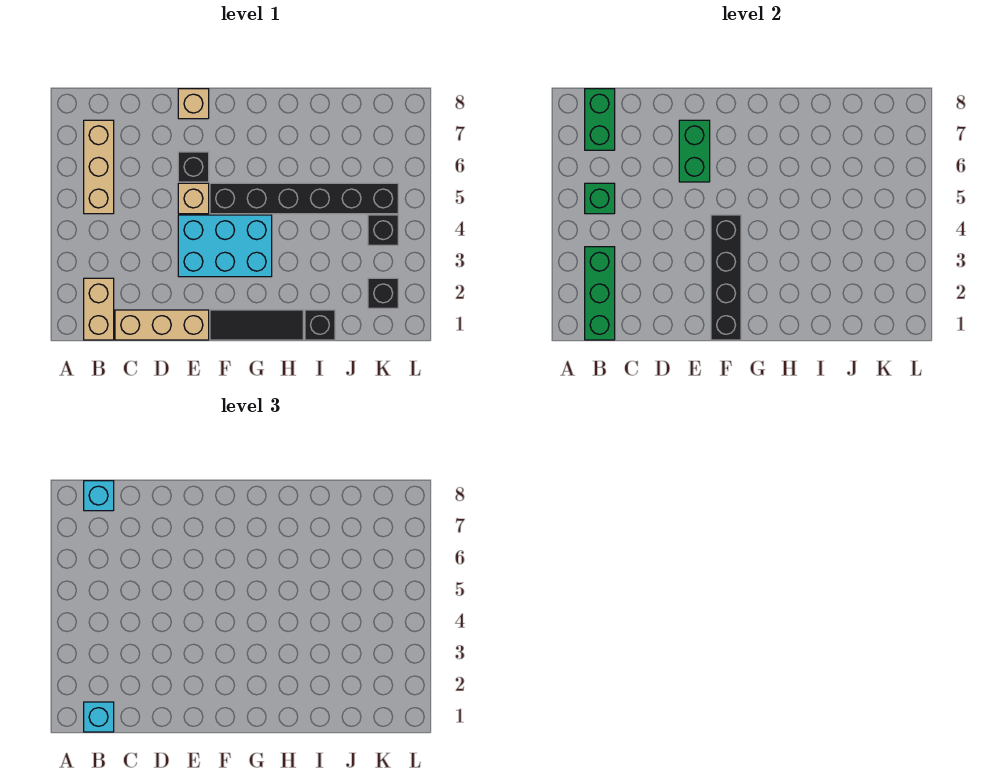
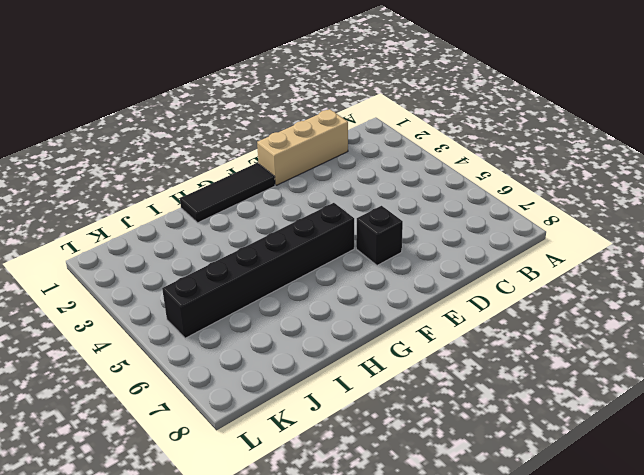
none -> tan brick B1:B2 level 1
none -> tan brick B5:B7 level 1
none -> cyan brick E3:G4 level 1

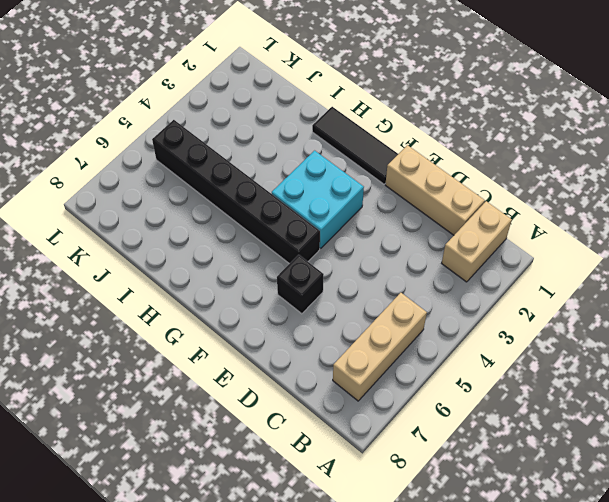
cyan brick F3:G4 level 1 -> cyan brick E3:G4 level 1
none -> tan brick E5 level 1
none -> tan brick E8 level 1
none -> black brick I1 level 1

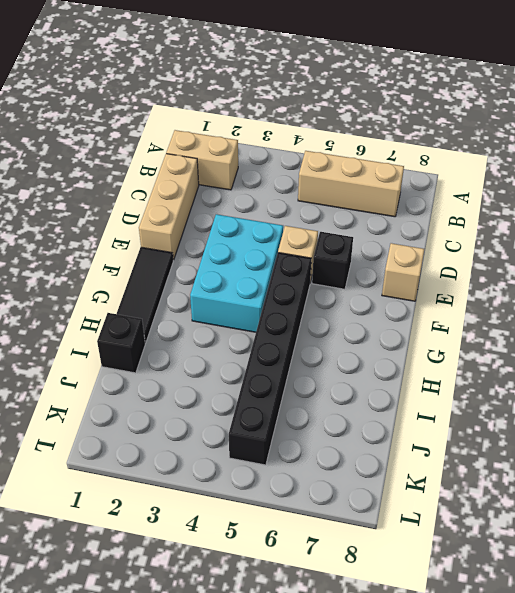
none -> black brick K2 level 1
none -> black brick K4 level 1
none -> green brick B1:B3 level 2

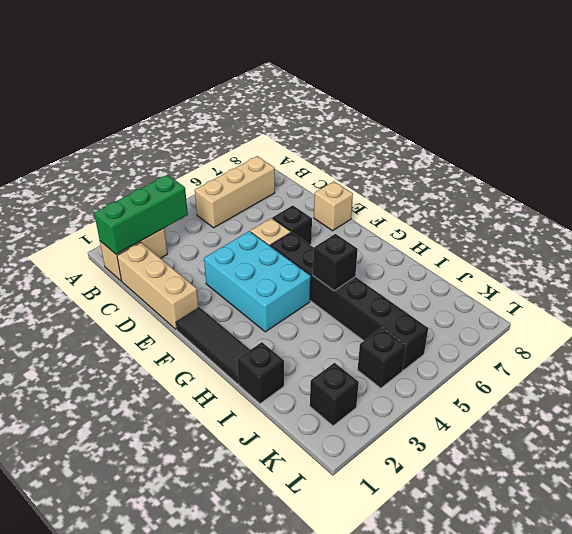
black brick H5 level 2 -> none
none -> green brick B5 level 2
none -> green brick B7:B8 level 2
none -> green brick E6:E7 level 2

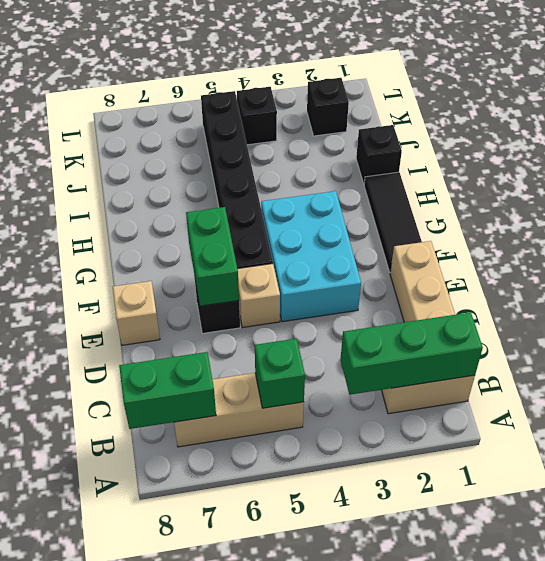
green brick E6:F6 level 2 -> green brick E6:E7 level 2
none -> black brick F1:F4 level 2
none -> cyan brick B1 level 3
none -> cyan brick B8 level 3

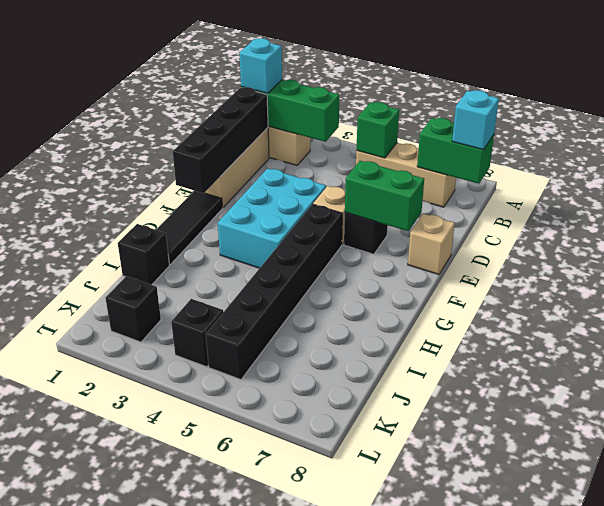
black brick C1:F1 level 2 -> black brick F1:F4 level 2

